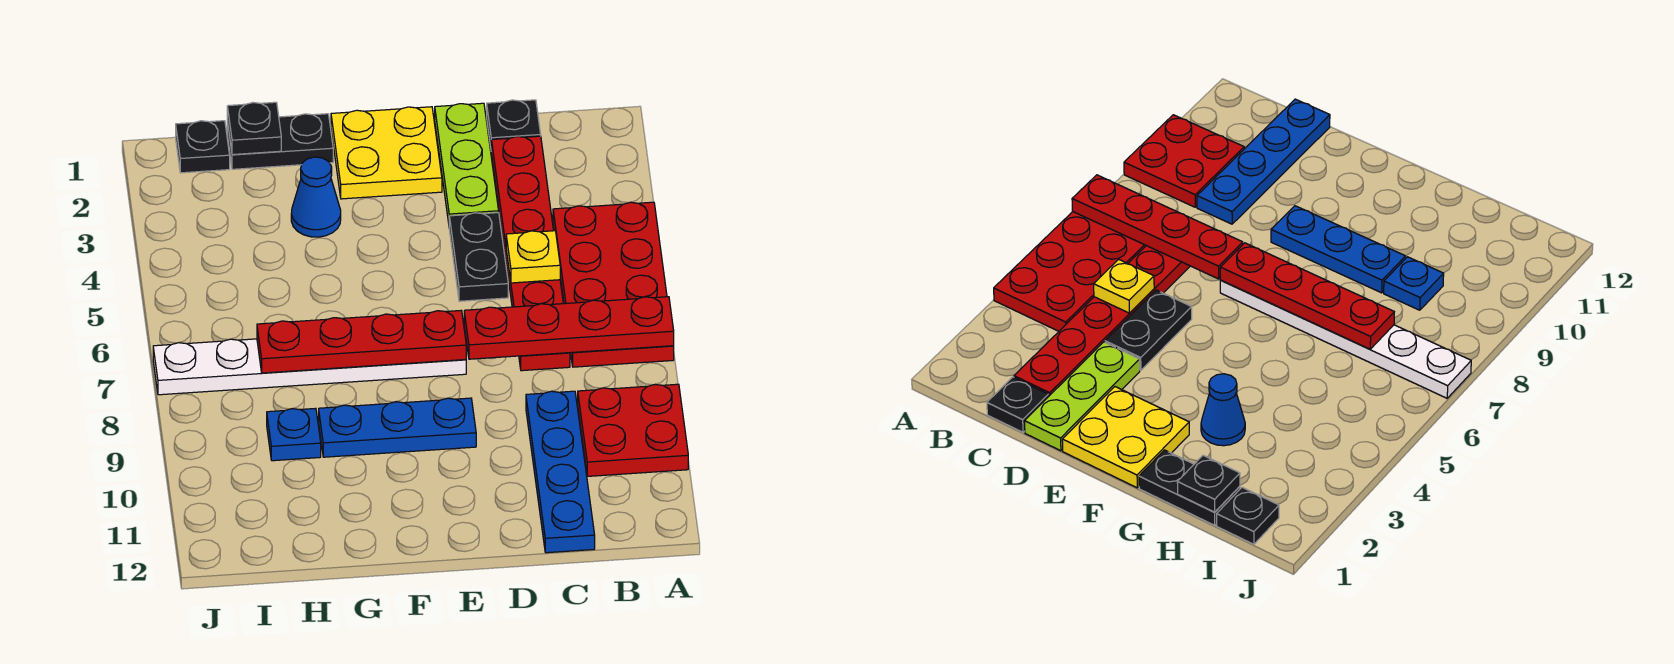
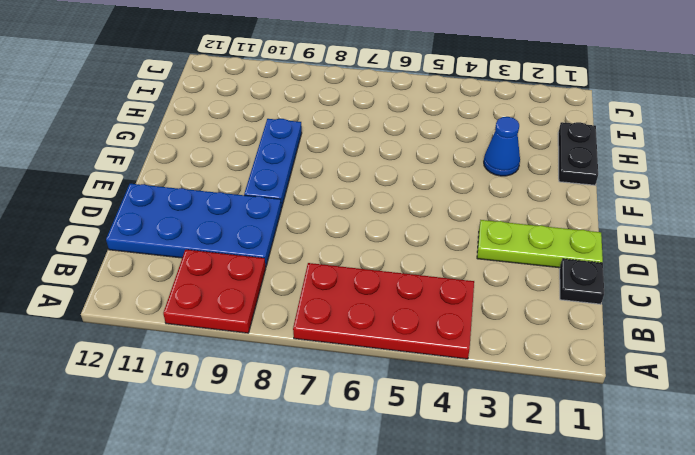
blue plate C9:D12 level 1 -> blue plate C9:C12 level 1
none -> red plate C2:C7 level 1
none -> black plate D4:D5 level 1
none -> yellow plate E1:F2 level 1

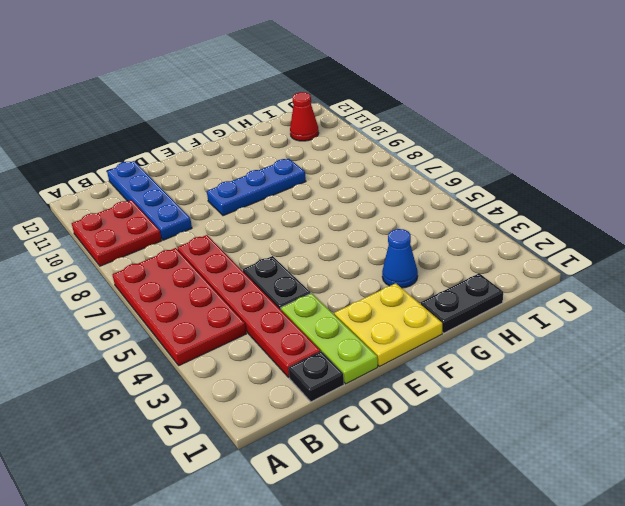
red cone I11 level 1 -> none
none -> white plate E7:J7 level 1
none -> blue plate H9 level 1
none -> black plate I1 level 1

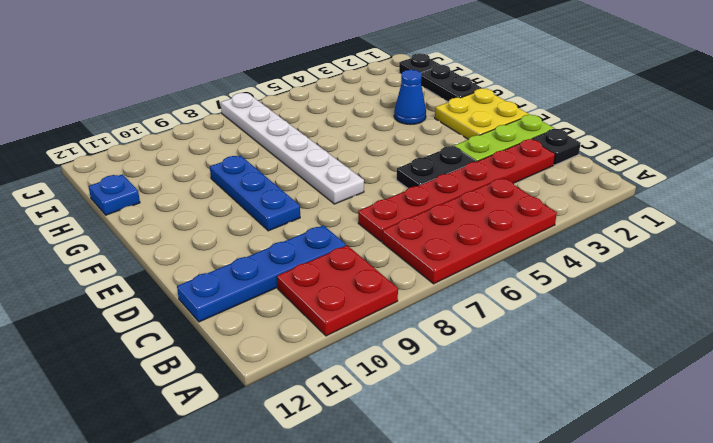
blue plate H12 level 1 -> blue plate H9 level 1
none -> red plate A7:D7 level 2
none -> yellow plate C5 level 2
none -> red plate E7:H7 level 2

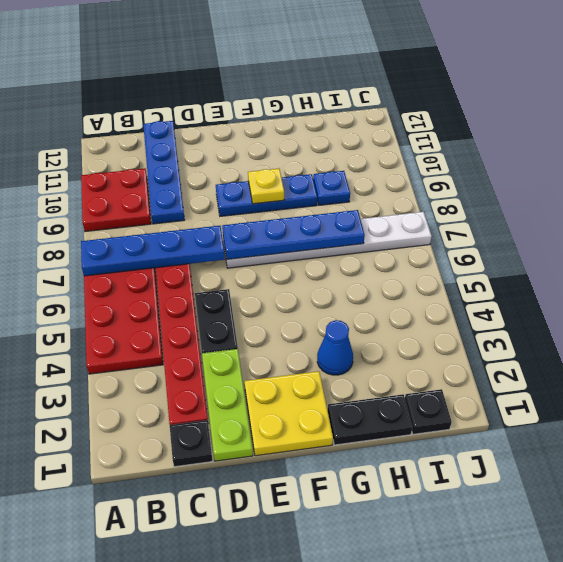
blue plate A7:D7 level 2 -> red plate A7:D7 level 2
blue plate E7:H7 level 2 -> red plate E7:H7 level 2
yellow plate F9 level 2 -> yellow plate C5 level 2
none -> black plate H1 level 2

